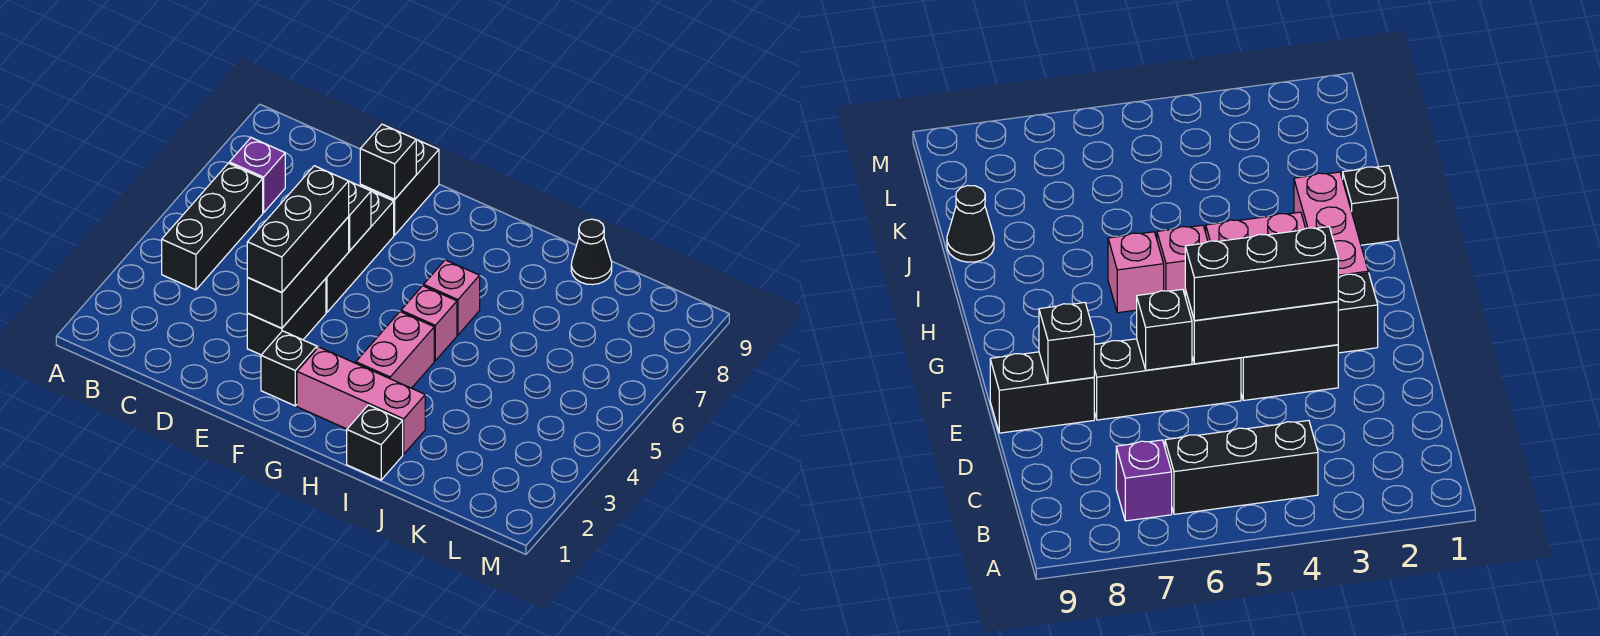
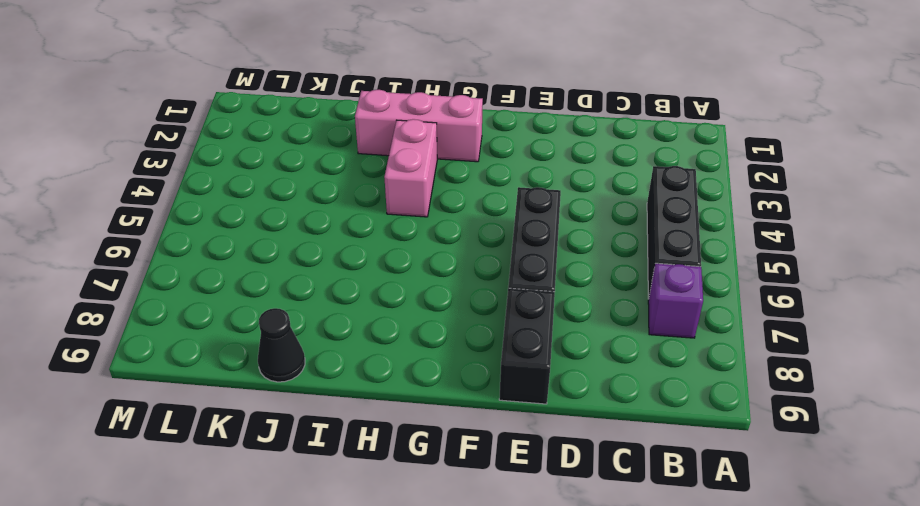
none -> black brick E3:E4 level 1
none -> black brick F2 level 1
none -> pink brick H5 level 1

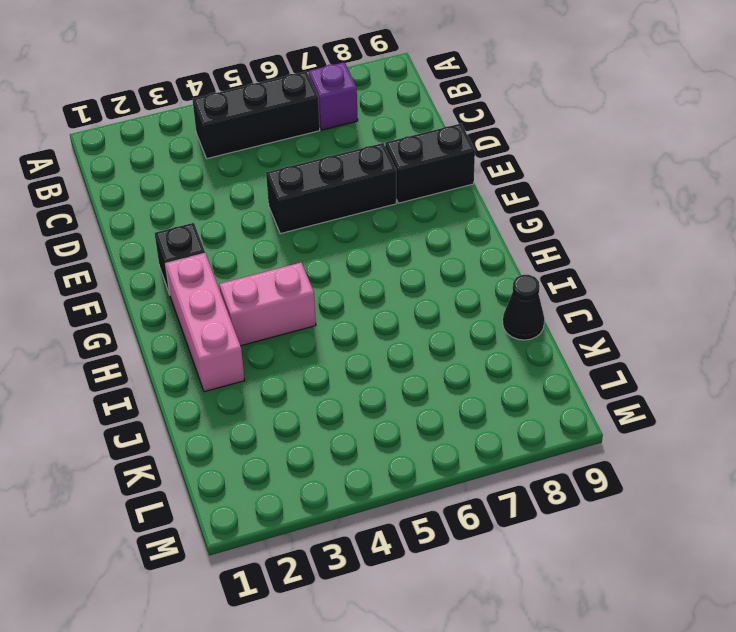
none -> black brick E3:E4 level 1
none -> pink brick H5 level 1
none -> pink brick H6 level 1

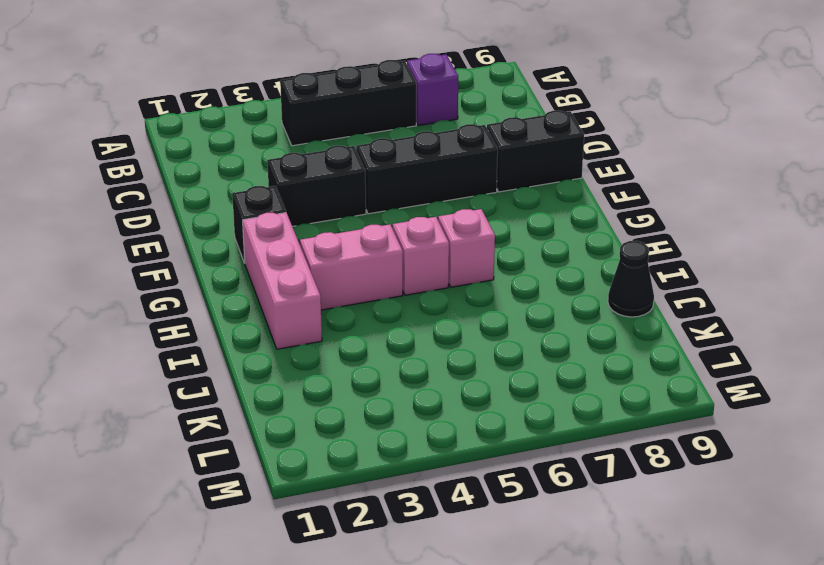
none -> black brick I1 level 1
none -> black brick E3:E5 level 2
none -> black brick E6 level 2

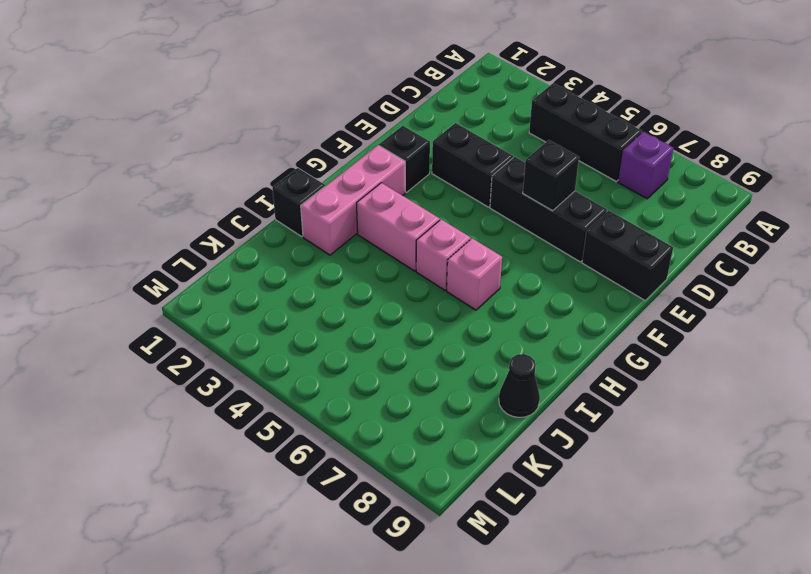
none -> black brick E3:E5 level 2
none -> black brick E8 level 2
none -> black brick E3:E5 level 3

